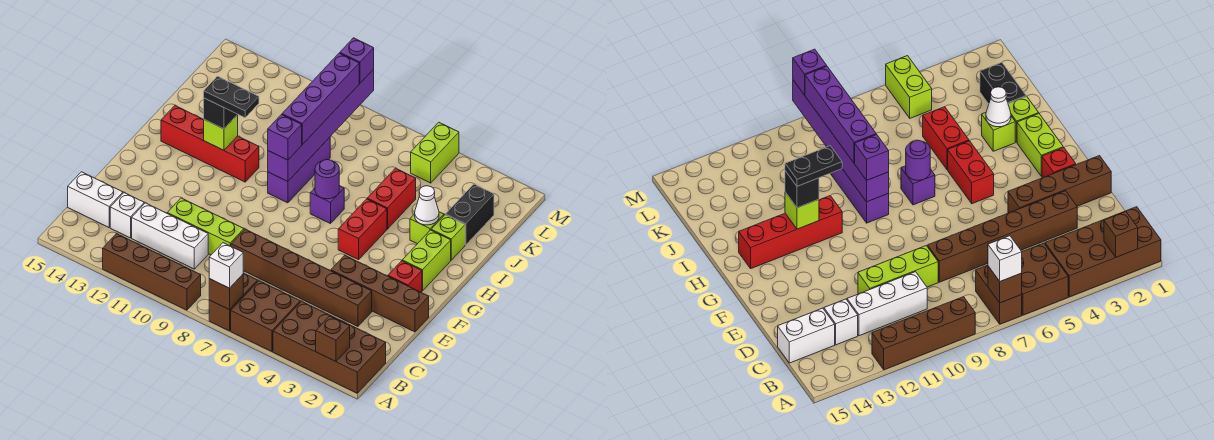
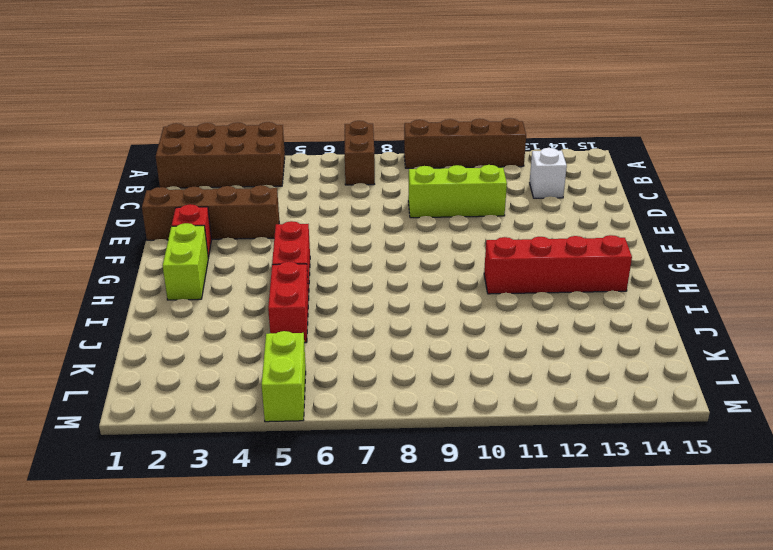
none -> brown brick A5:B6 level 1
none -> white brick C10:C12 level 1
none -> white brick C14:C15 level 1
none -> brown brick D3:D8 level 1

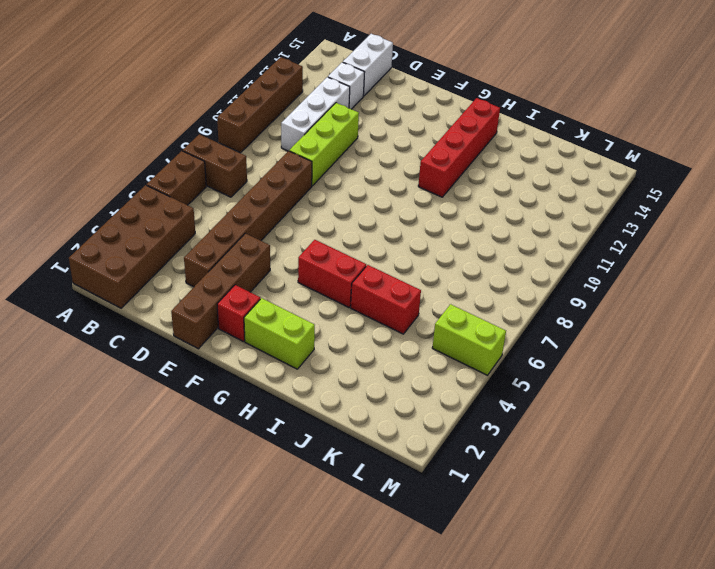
brown brick A5:A6 level 1 -> brown brick A5:B6 level 1
none -> purple brick H7 level 1
none -> purple brick H9:J9 level 1
none -> lime brick I2 level 1
none -> lime brick I3 level 1

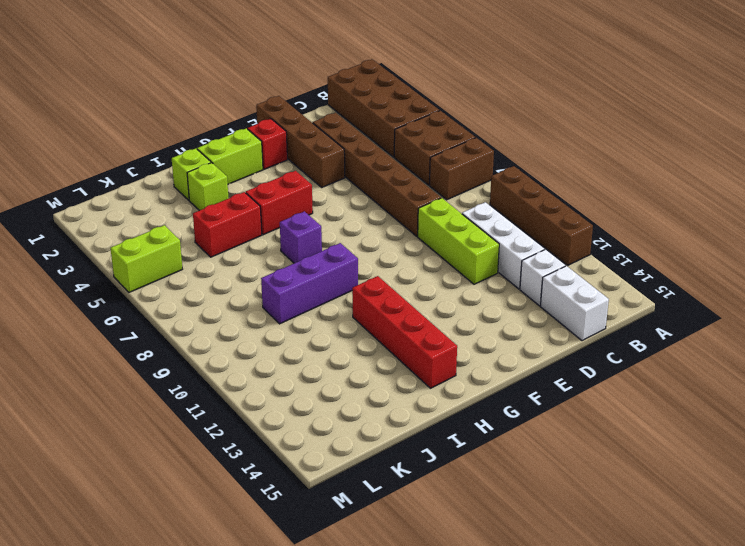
none -> black brick J2:K2 level 1
none -> brown brick A2 level 2
none -> brown brick A7 level 2
none -> purple round brick H7 level 2

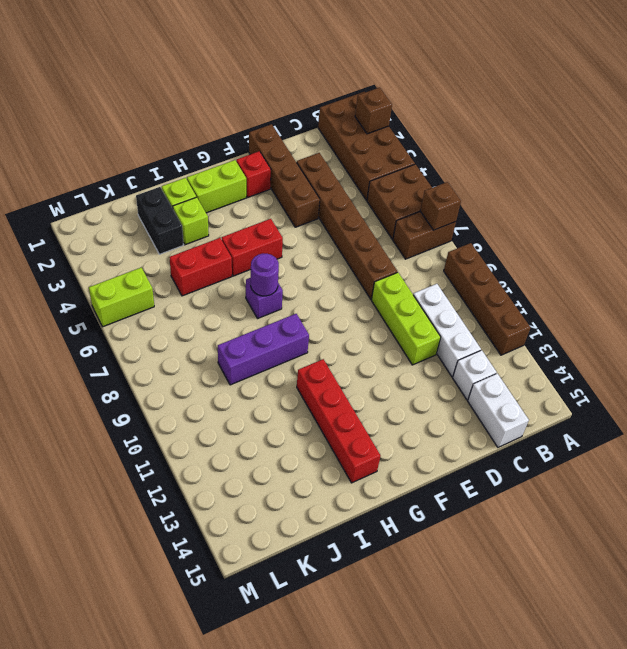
black brick J2:J3 level 1 -> black brick J2:K2 level 1
none -> purple brick H9:M9 level 2
none -> lime brick H12 level 2
none -> white cone I3 level 2
none -> white brick A7 level 3

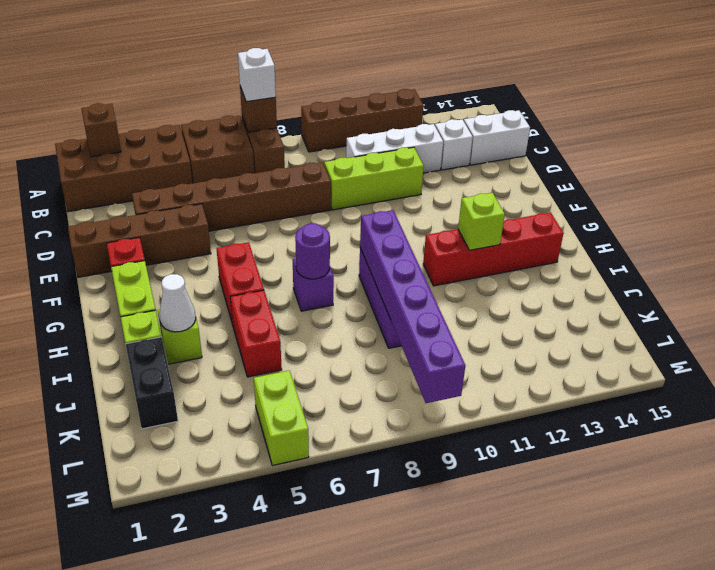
none -> purple brick H9 level 3
none -> black brick H12 level 3
none -> purple brick I9:L9 level 3
none -> purple brick M9 level 3

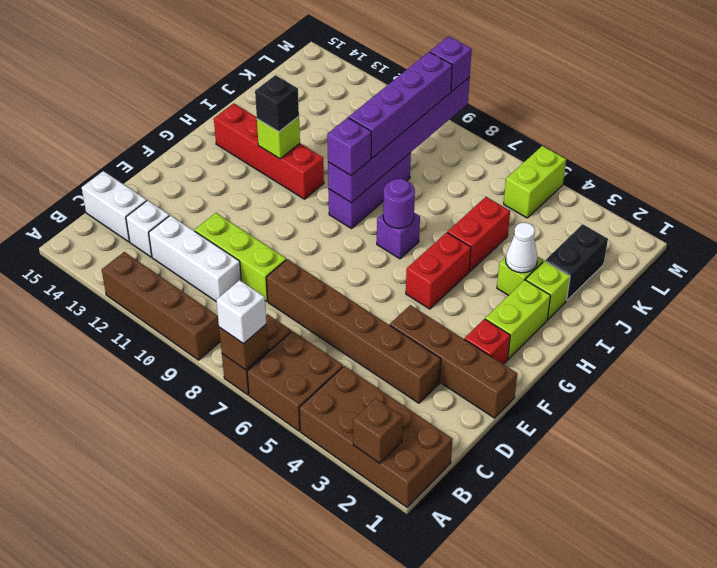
none -> black plate H11:H12 level 4

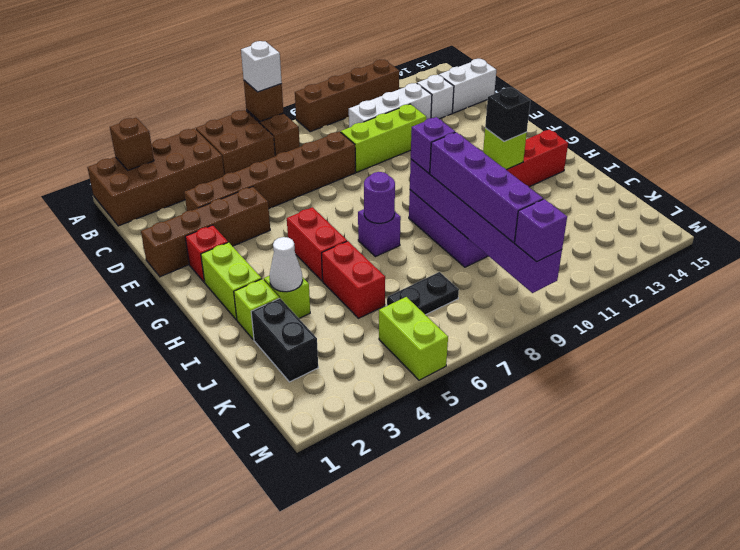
black plate K6:K7 level 1 -> black plate H11:H12 level 4

